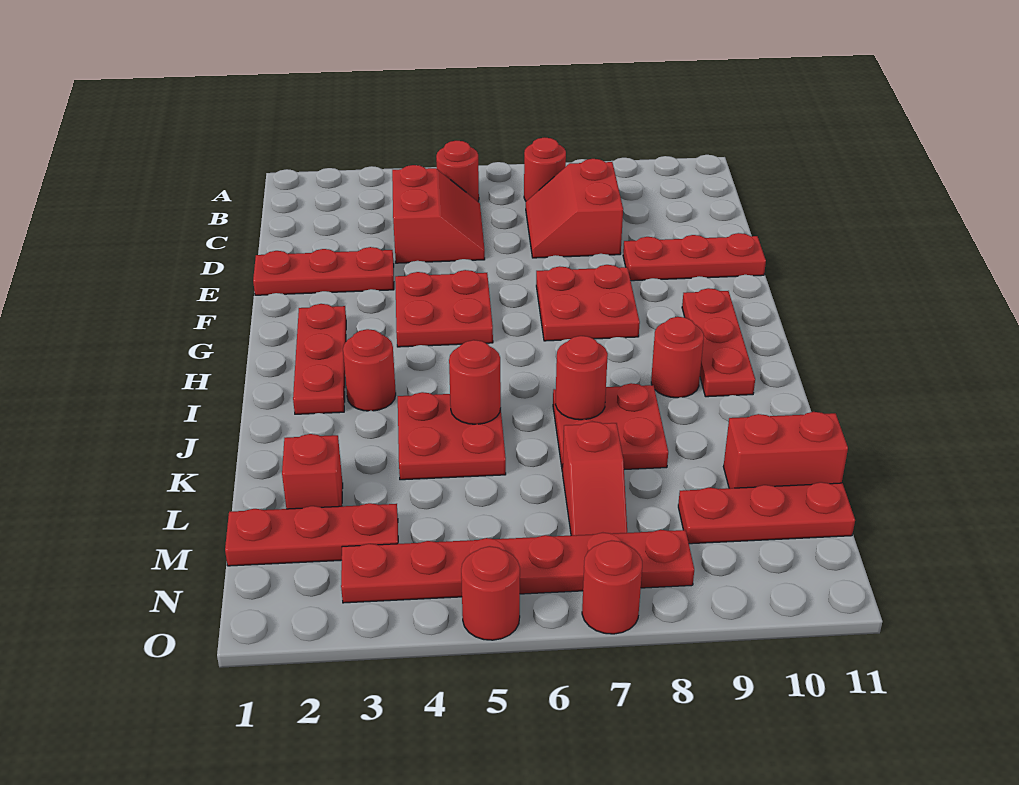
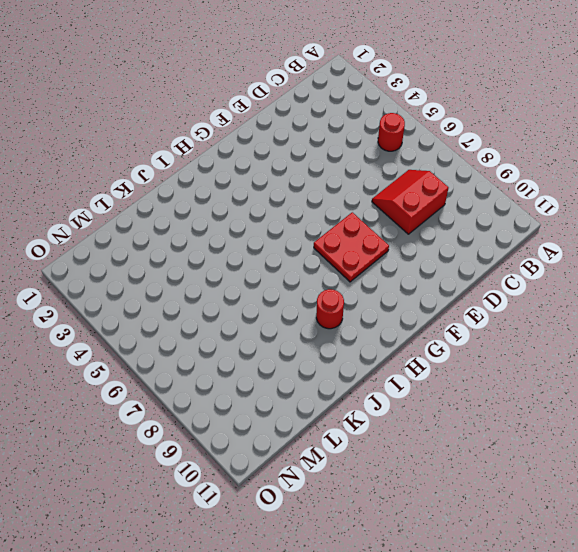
none -> red round brick B7 level 1
none -> red slope C4:D5 level 1 top 4
none -> red plate E1:E3 level 1

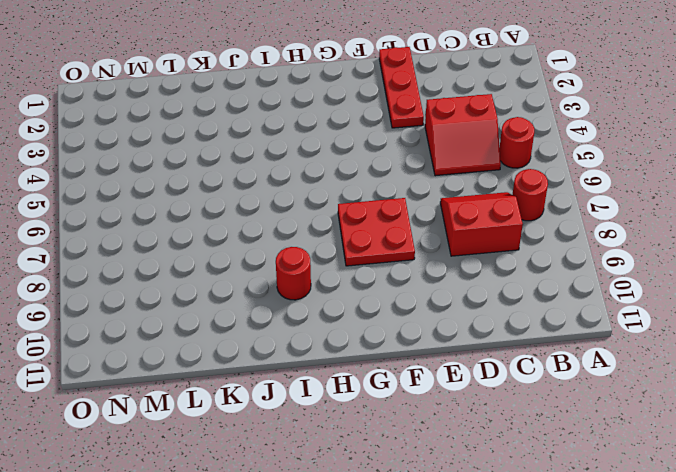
none -> red plate E9:E11 level 1
none -> red plate F4:G5 level 1
none -> red plate G2:I2 level 1

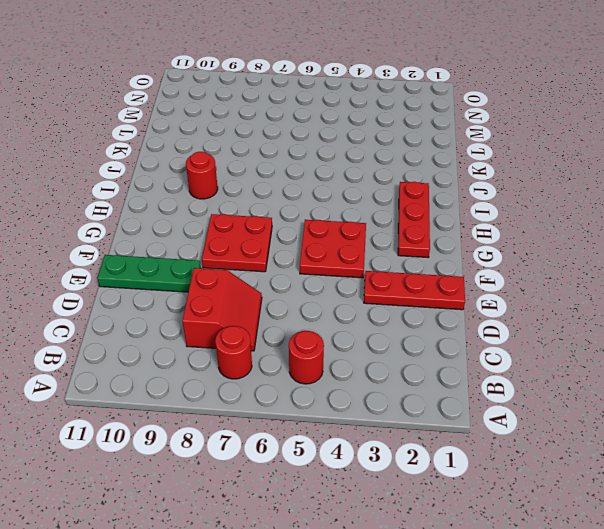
green plate E9:E11 level 1 -> red plate E9:E11 level 1
none -> red slope C4:D5 level 1 top 4
none -> red plate G10:I10 level 1
none -> red round brick I3 level 1

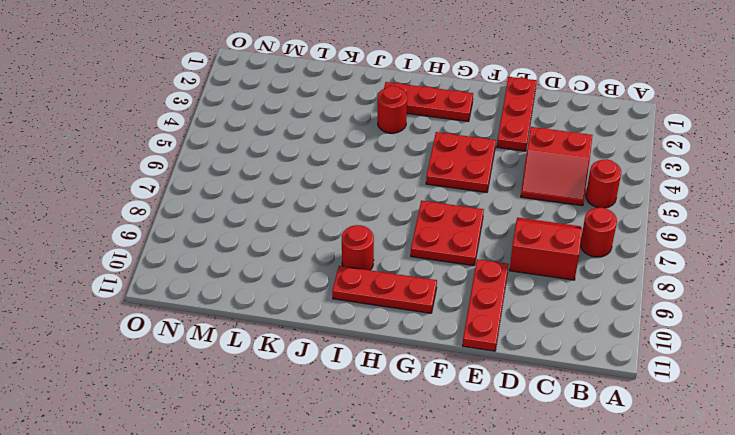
none -> red plate J4:K5 level 1
none -> red plate J7:K8 level 1
none -> red brick L2 level 1

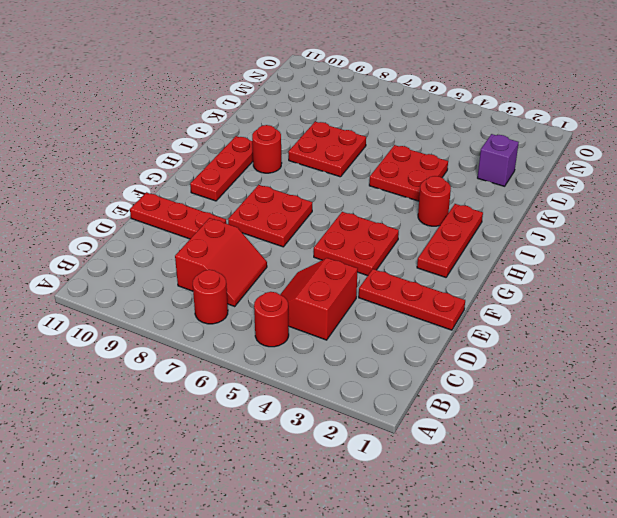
purple brick L2 level 1 -> red brick L2 level 1
none -> red slope L7:M7 level 1 top L
none -> red brick L10:L11 level 1
none -> red plate M1:M3 level 1

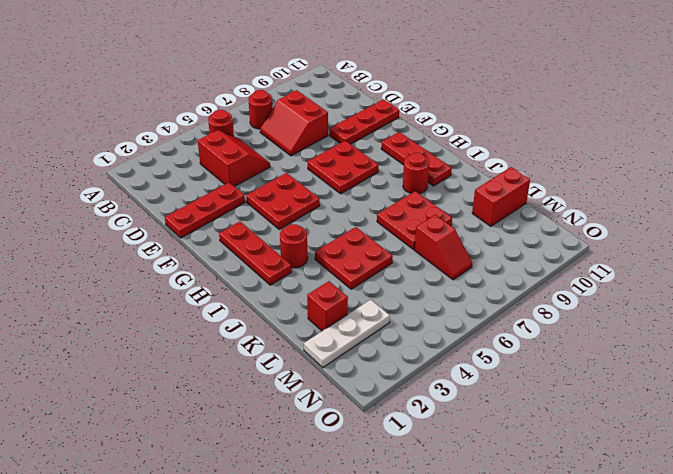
white plate M1:M3 level 1 -> red plate M1:M3 level 1
none -> red plate M9:M11 level 1
none -> red plate N3:N8 level 1
none -> red round brick O5 level 1

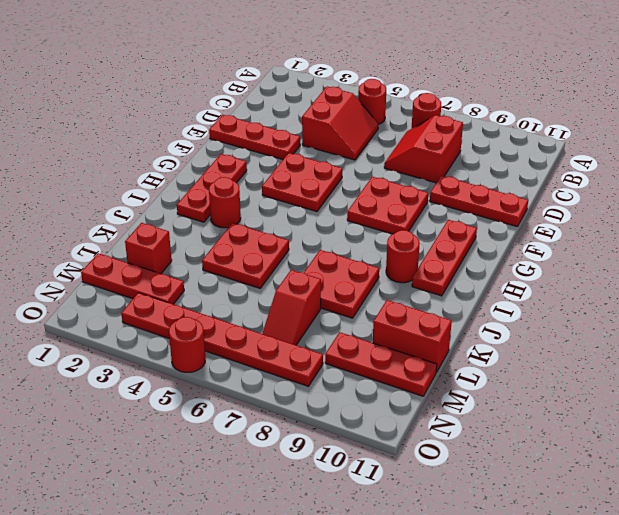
none -> red round brick O7 level 1
none -> red round brick J5 level 2
none -> red round brick J7 level 2

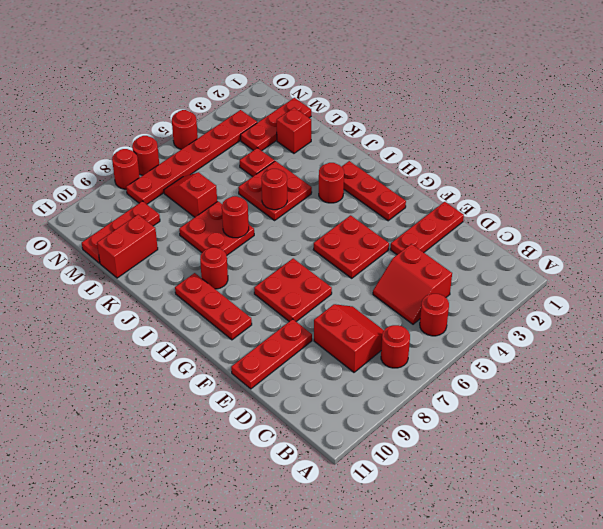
red plate L4 level 1 -> none
red round brick O8 level 1 -> none

